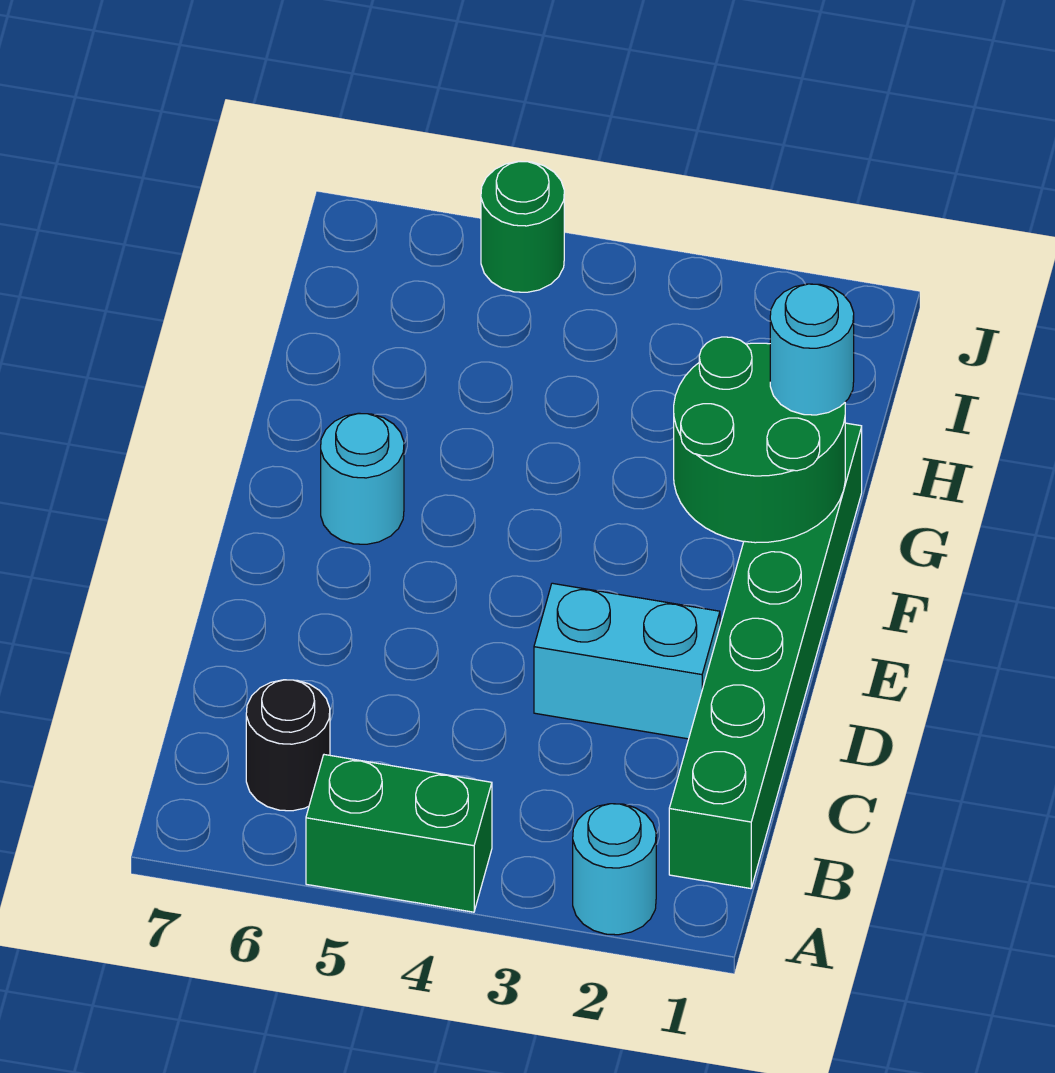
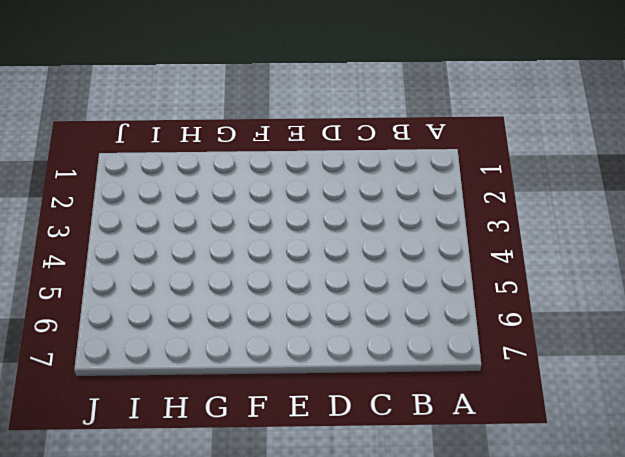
none -> cyan round brick A2 level 1
none -> green brick A4:A5 level 1

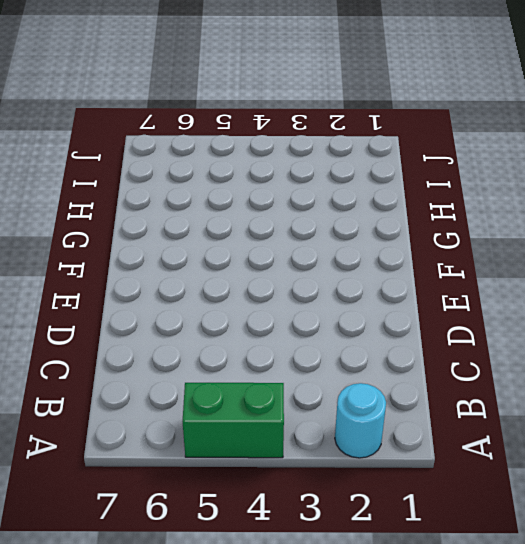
none -> green brick B1:G1 level 1
none -> black round brick B6 level 1

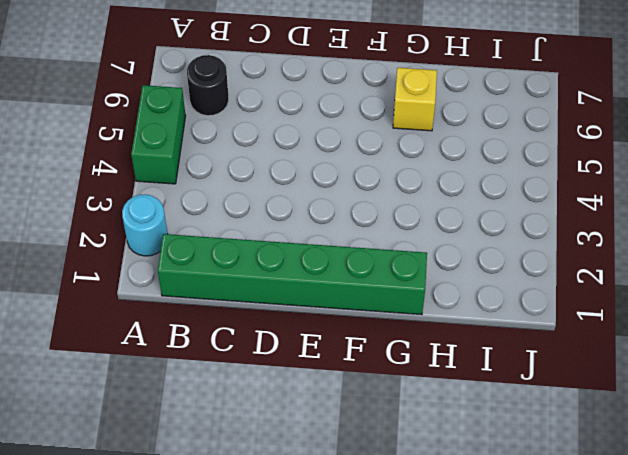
yellow brick G6 level 1 -> none
none -> cyan brick D2:D3 level 1
none -> cyan round brick F6 level 1

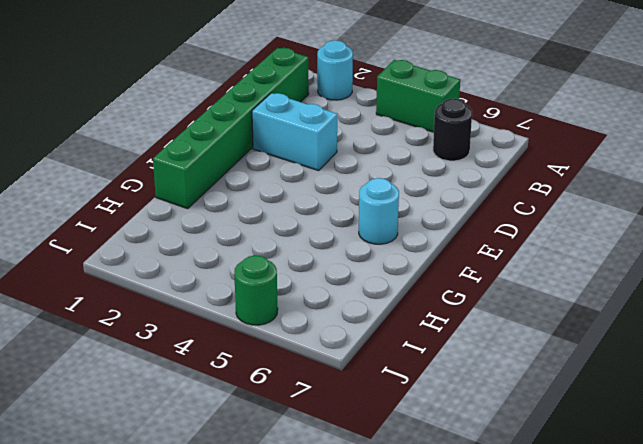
none -> green round brick F1:G2 level 2
none -> cyan round brick G1 level 3

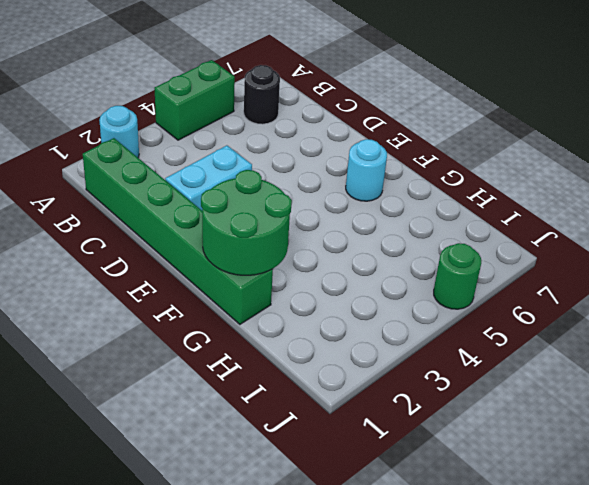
none -> cyan round brick G1 level 3

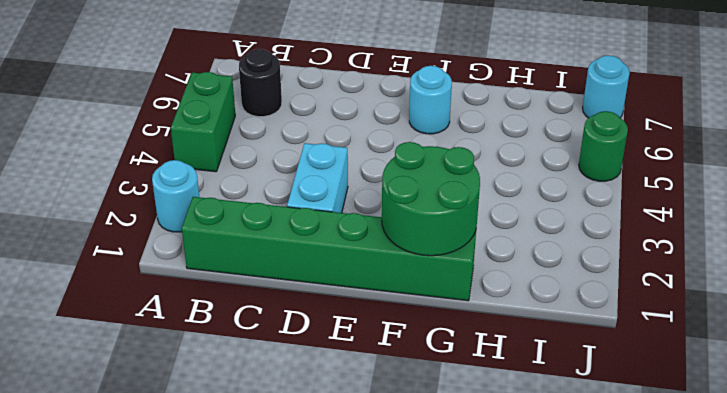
cyan round brick J7 level 1 -> cyan round brick G1 level 3

